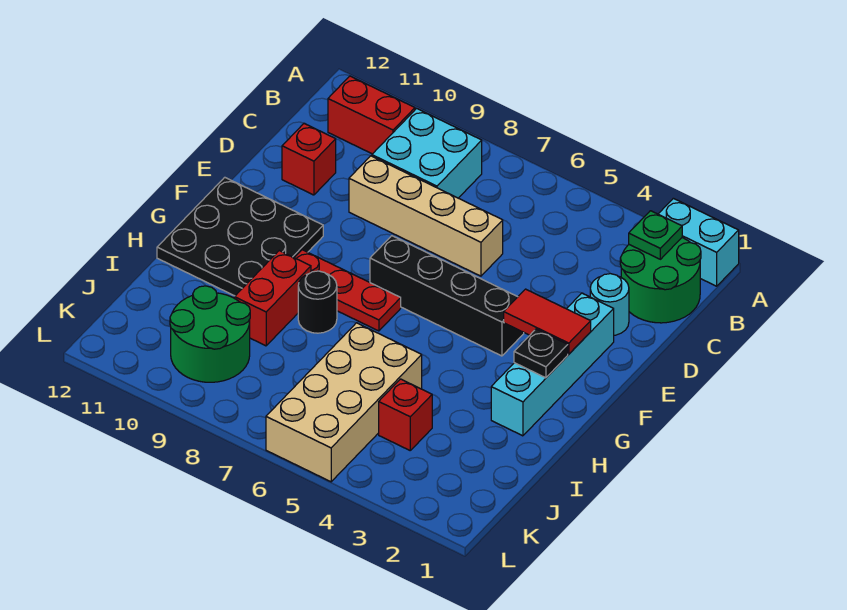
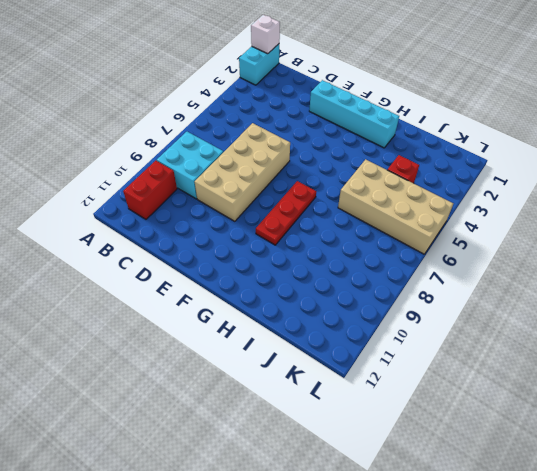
white brick A1 level 2 -> none
tan brick D6:E9 level 1 -> tan brick D6:D9 level 1
none -> green round brick B1:C2 level 1
none -> cyan round brick D2 level 1
none -> red brick D11 level 1

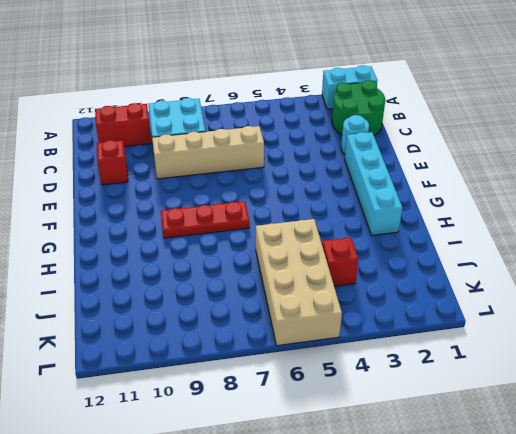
none -> black brick F4:F7 level 1
none -> black plate F10:H12 level 1
none -> black round brick H8 level 1

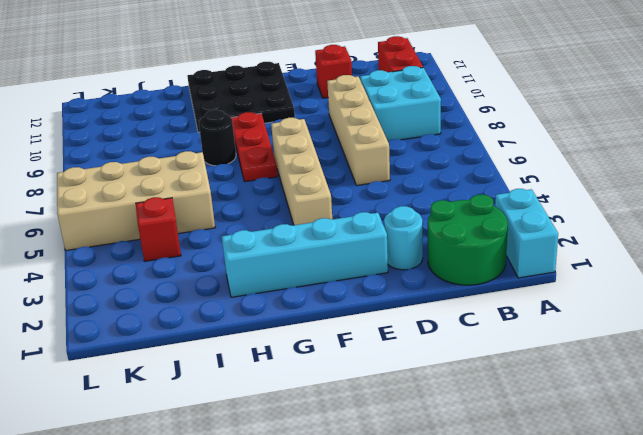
tan brick F4:F7 level 1 -> black brick F4:F7 level 1
none -> red brick H9:I9 level 1
none -> green round brick J9:K10 level 1
none -> green plate B2 level 2

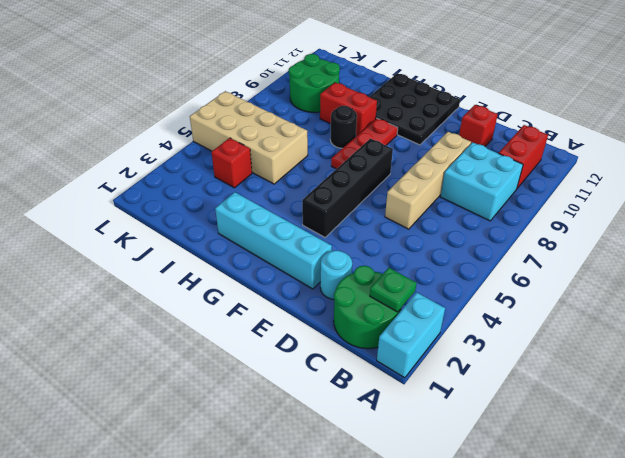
none -> red tile F2:F3 level 2
none -> black plate G2 level 2

